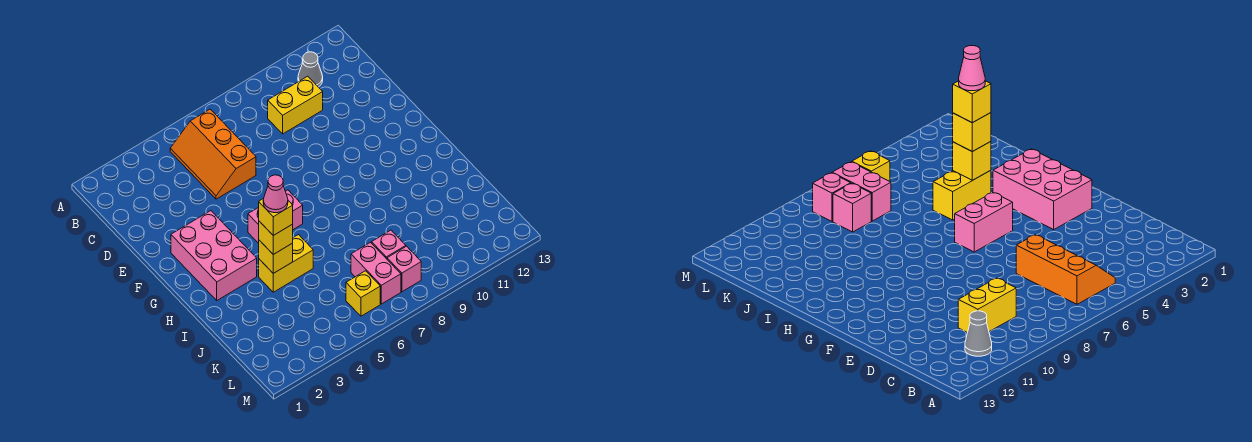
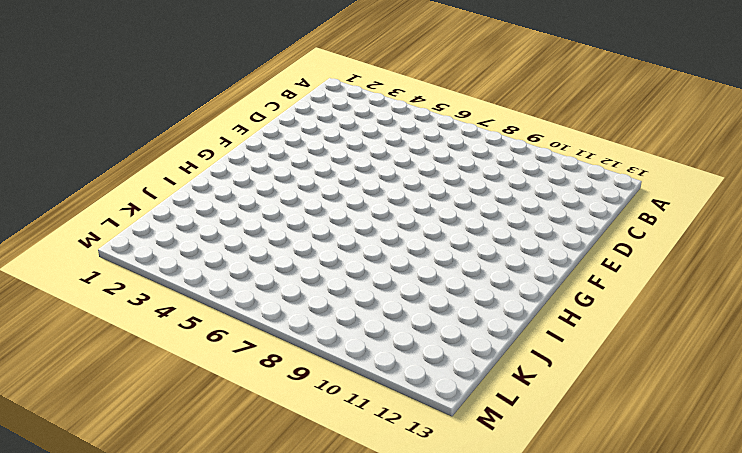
none -> orange slope B5:D6 level 1 top 6
none -> grey cone B11 level 1
none -> yellow brick C9:C10 level 1

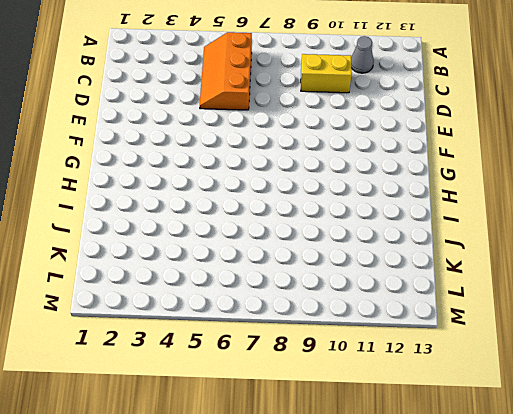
none -> pink brick F2:H3 level 1
none -> pink brick G5:G6 level 1
none -> yellow brick I4:I5 level 1

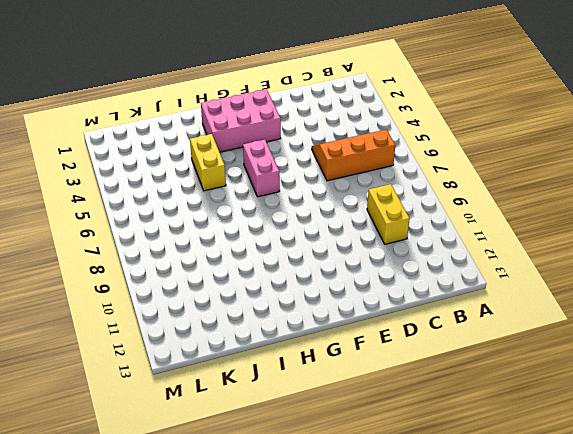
none -> grey cone B11 level 1
none -> pink brick K7:L7 level 1
none -> pink brick K8 level 1

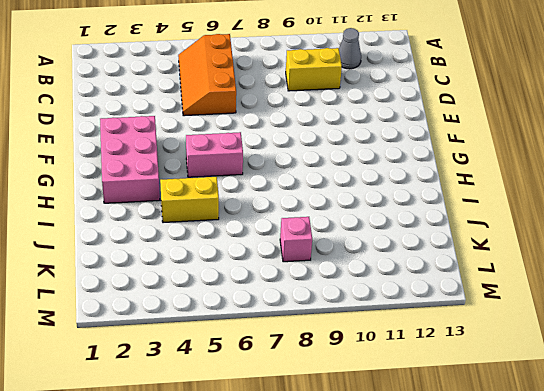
none -> pink brick K7:L7 level 1
none -> yellow brick L6 level 1
none -> pink brick L8 level 1

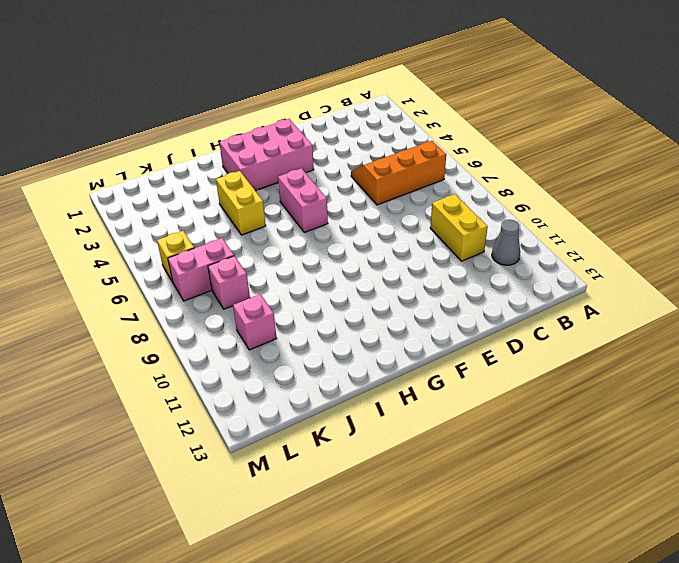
pink brick K10 level 1 -> pink brick L8 level 1
none -> yellow brick I4 level 2
none -> yellow brick I4 level 3
none -> yellow brick I4 level 4

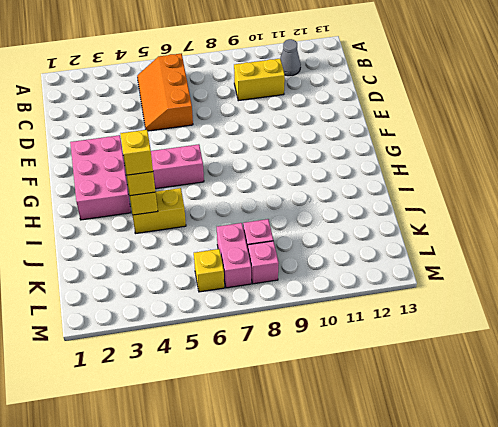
none -> pink cone I4 level 5

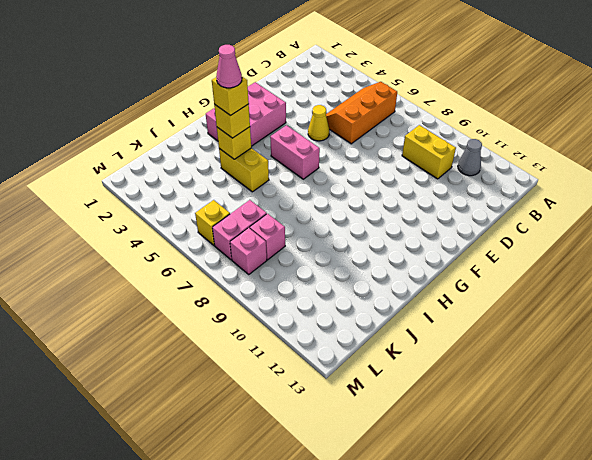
yellow cone E5 level 1 -> none

